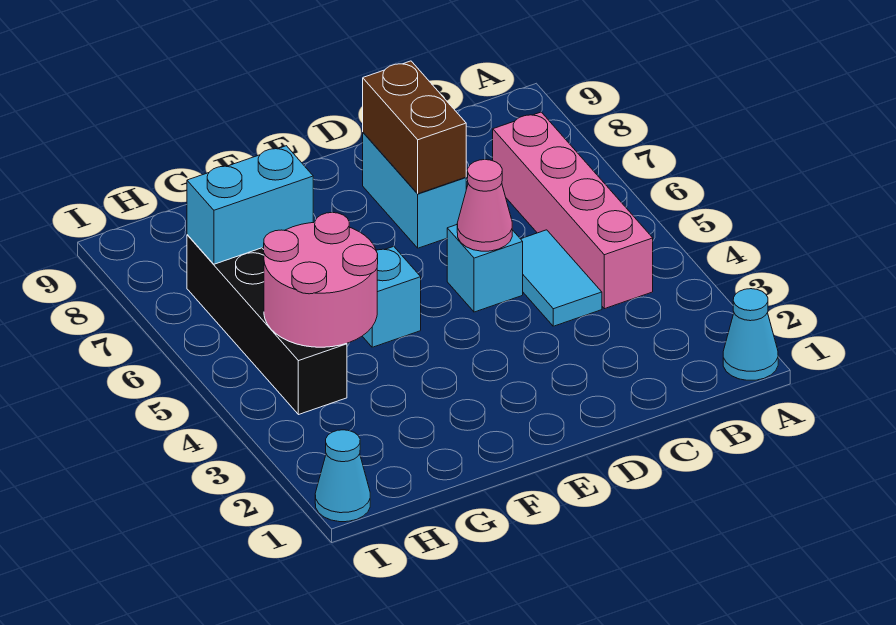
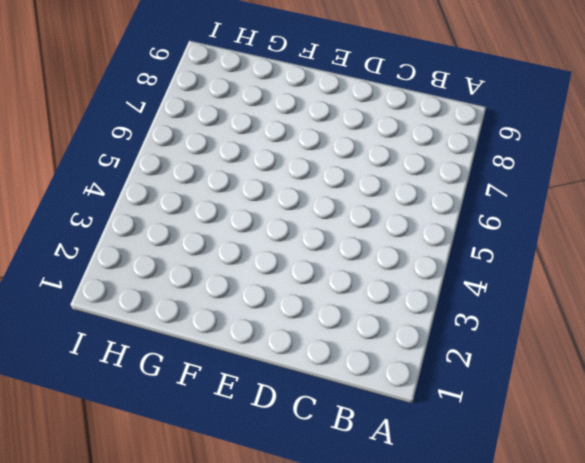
none -> cyan cone A1 level 1
none -> pink brick B4:B7 level 1
none -> cyan tile C4:C5 level 1

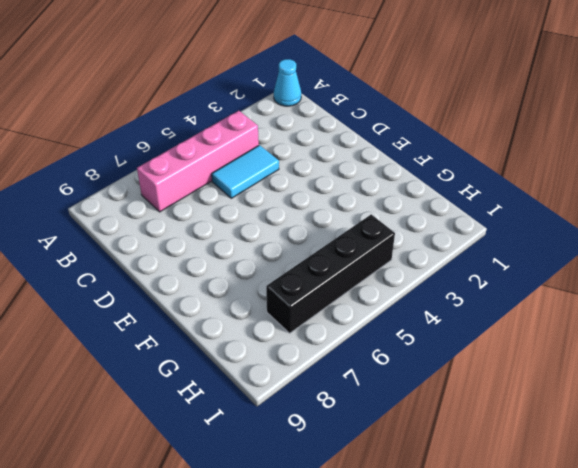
none -> cyan brick D5 level 1
none -> cyan brick D7:D8 level 1
none -> cyan brick F5 level 1

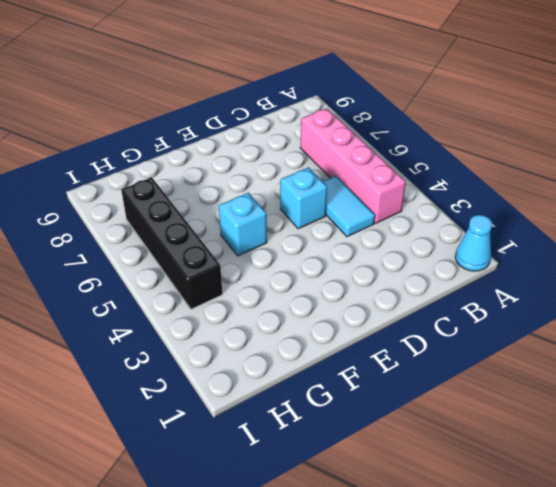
none -> cyan brick D7:D8 level 1
none -> cyan cone I1 level 1
none -> pink cone D5 level 2

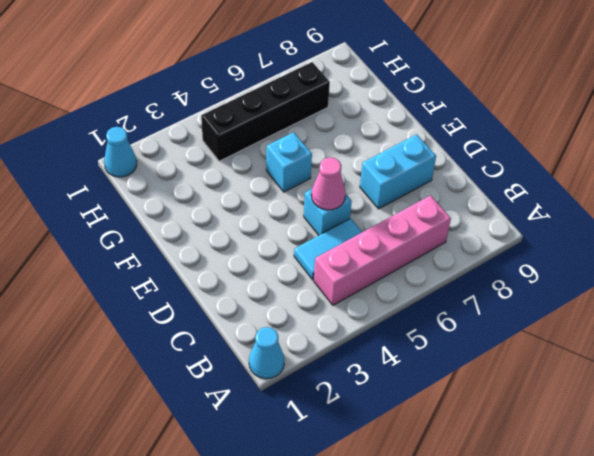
none -> brown brick D7:D8 level 2
none -> pink round brick G4:H5 level 2
none -> cyan brick G7:H7 level 2

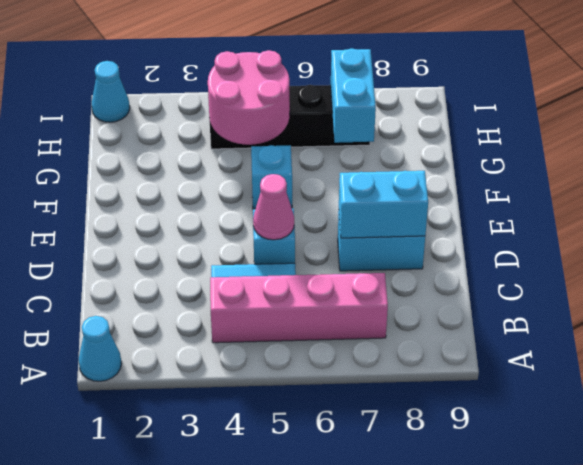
cyan brick D7:D8 level 2 -> brown brick D7:D8 level 2

